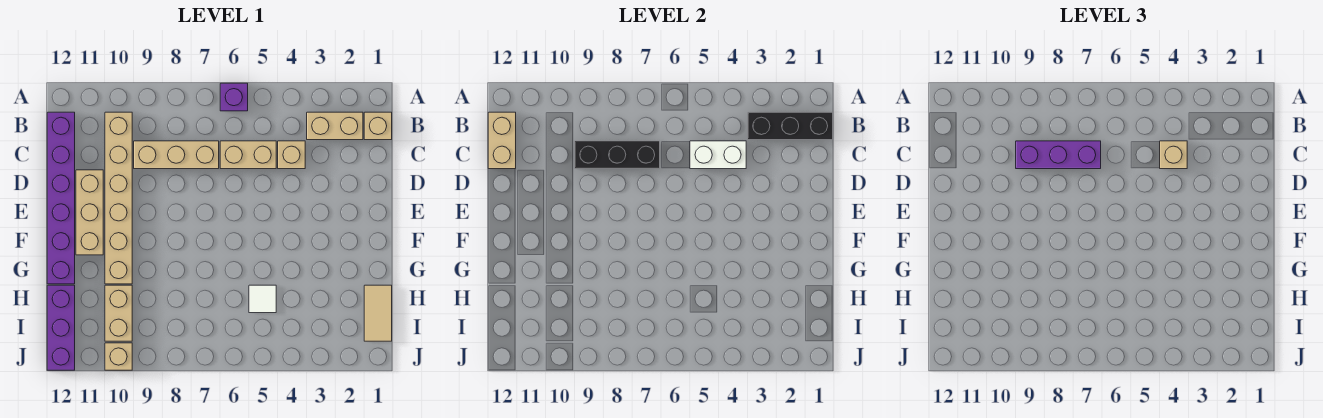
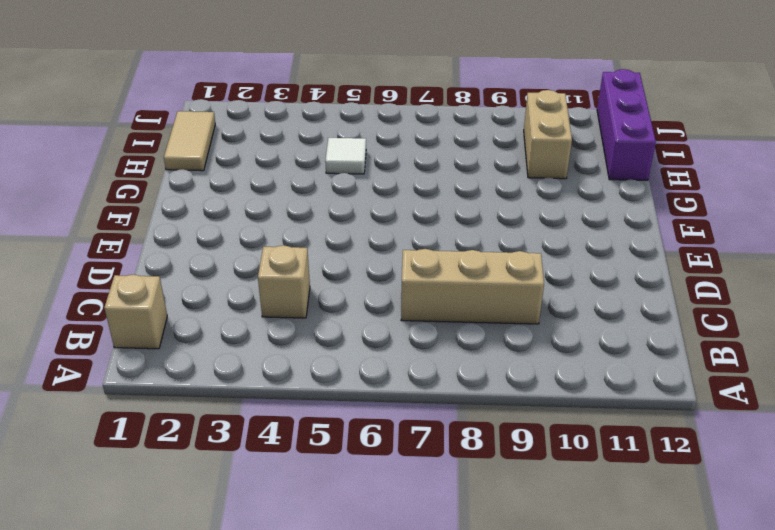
none -> purple brick A6 level 1
none -> tan brick B2:B3 level 1
none -> tan brick B10:G10 level 1

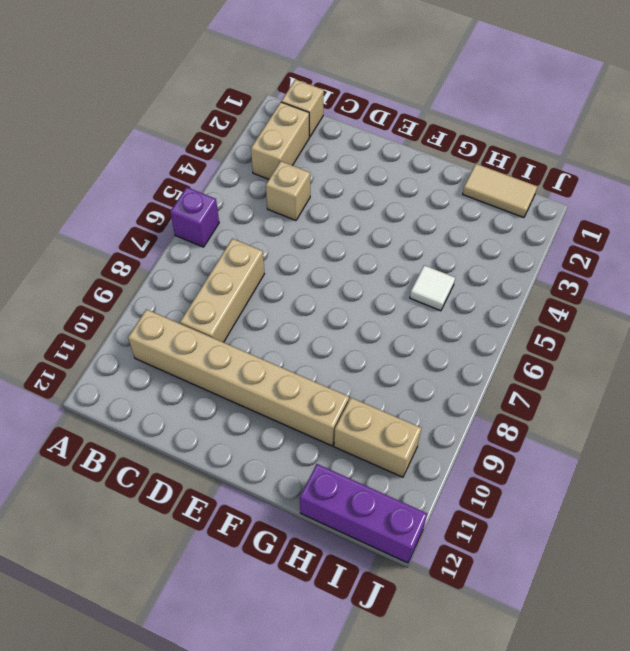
none -> purple brick B12:G12 level 1
none -> tan brick C5:C6 level 1
none -> tan brick D11:F11 level 1

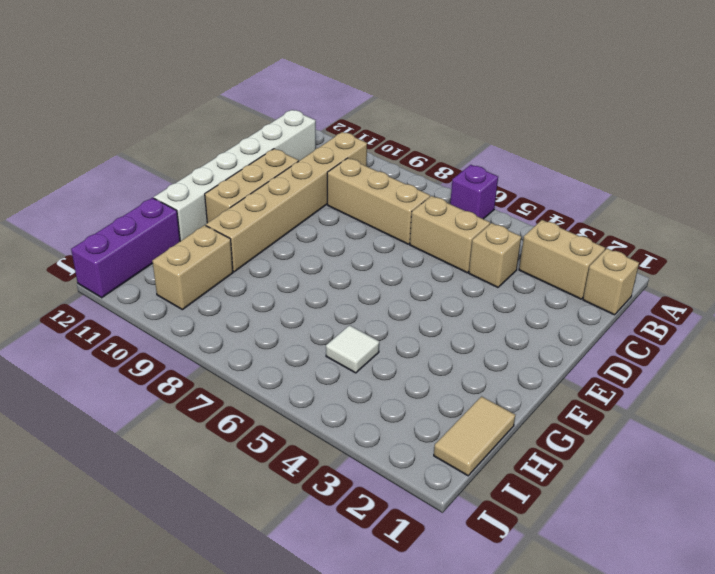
white brick B12:G12 level 1 -> purple brick B12:G12 level 1
none -> tan brick J10 level 1
none -> black brick B1:B3 level 2
none -> tan brick B12:C12 level 2

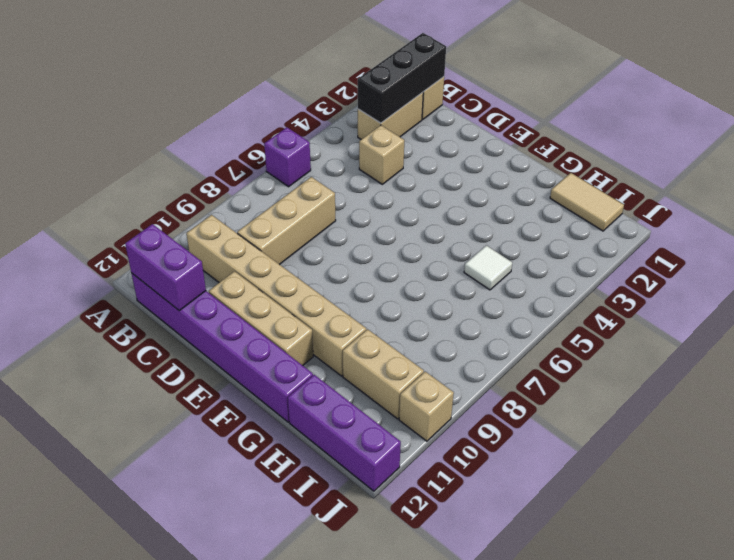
purple brick B12:C12 level 2 -> tan brick B12:C12 level 2
none -> tan brick C5:C6 level 1
none -> white brick C4:C5 level 2
none -> black brick C7:C9 level 2

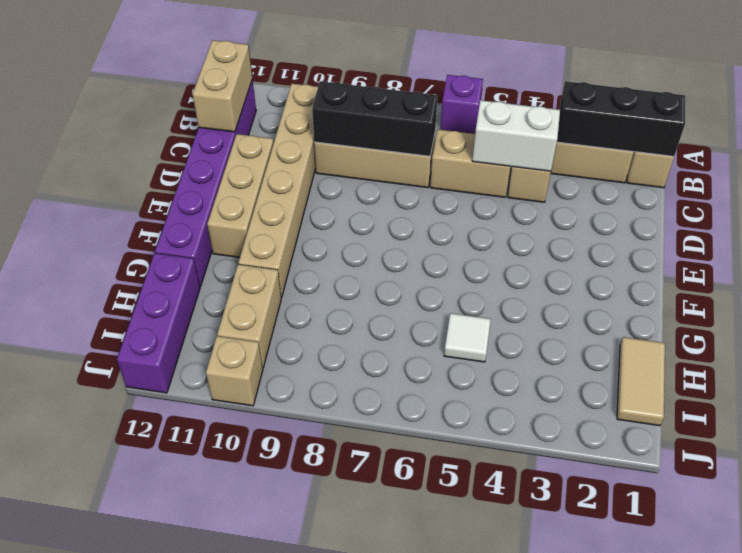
none -> tan brick C4 level 3
none -> purple brick C7:C9 level 3

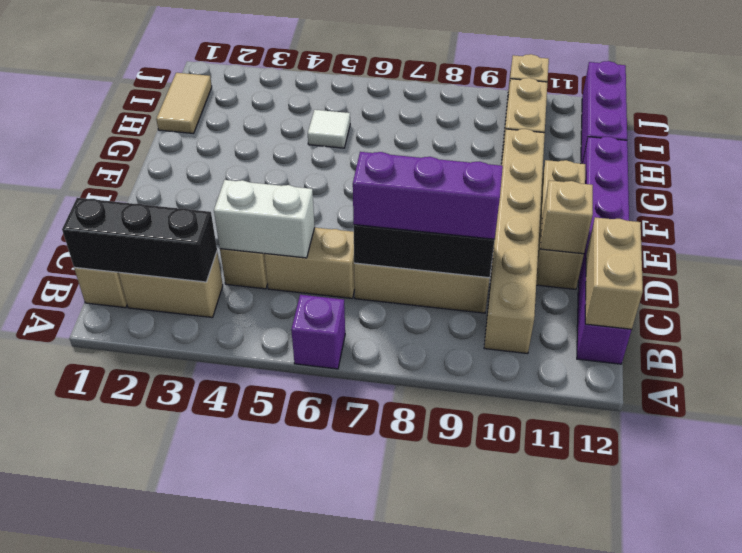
tan brick D11 level 2 -> tan brick C4 level 3

